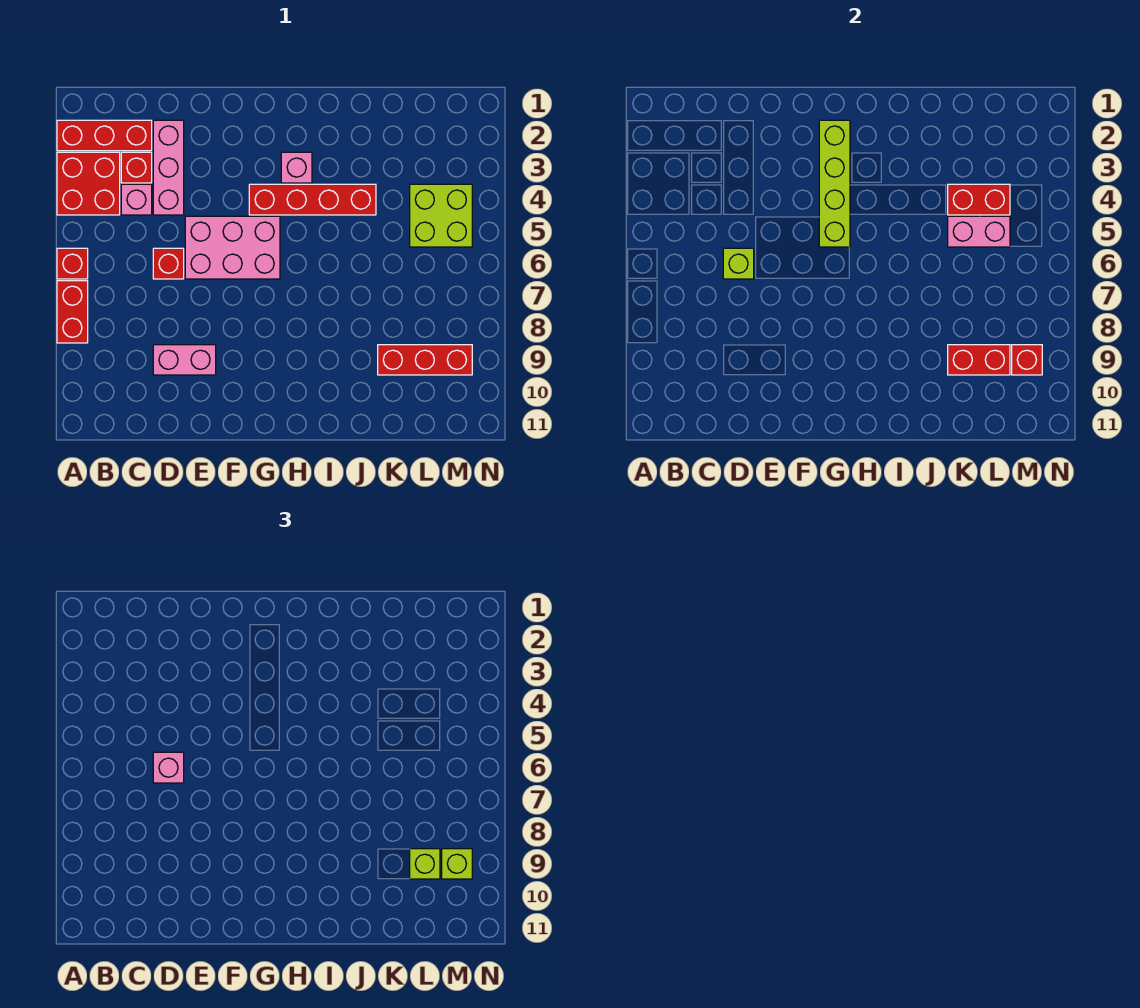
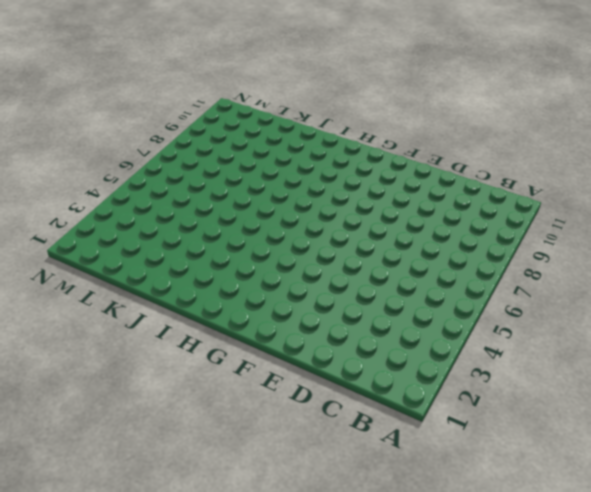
none -> red brick A2:C2 level 1
none -> red brick A3:B4 level 1
none -> red brick A6 level 1

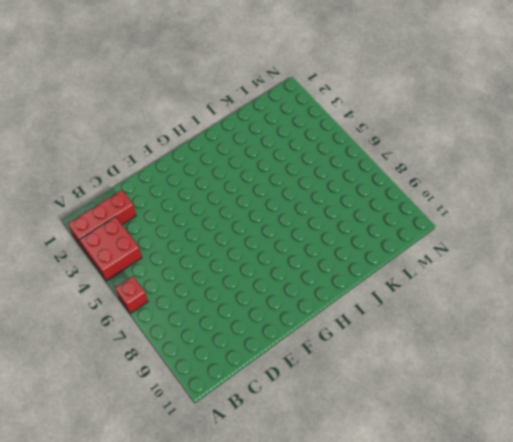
none -> red brick A7:A8 level 1
none -> red brick C3 level 1
none -> pink brick C4 level 1

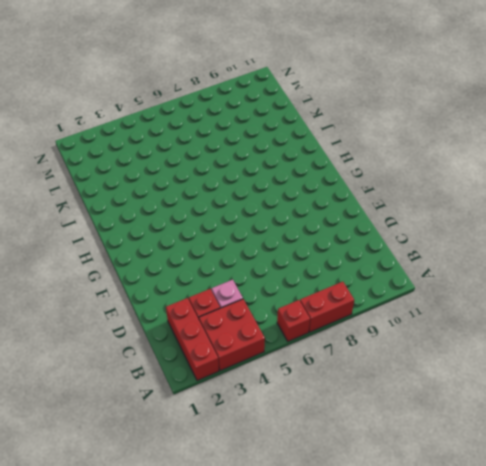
none -> pink brick D2:D4 level 1
none -> red brick D6 level 1
none -> pink brick D9:E9 level 1

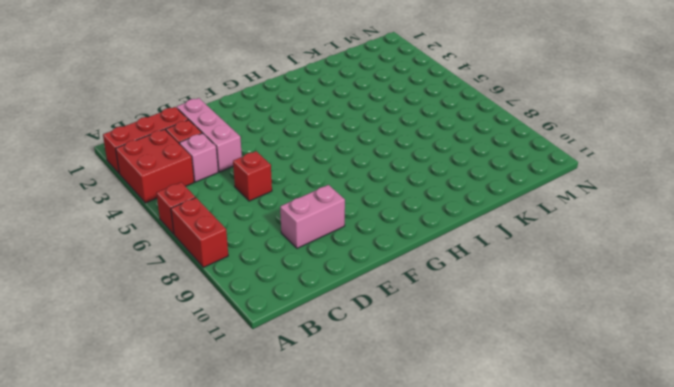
none -> pink brick E5:G6 level 1
none -> red brick G4:J4 level 1
none -> pink brick H3 level 1

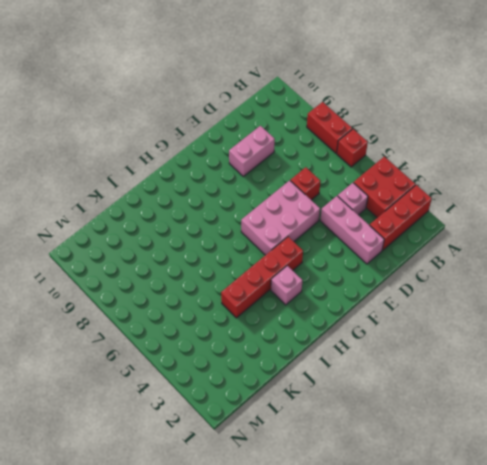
none -> red brick C3 level 1
none -> red brick K9:M9 level 1
none -> lime brick L4:M5 level 1

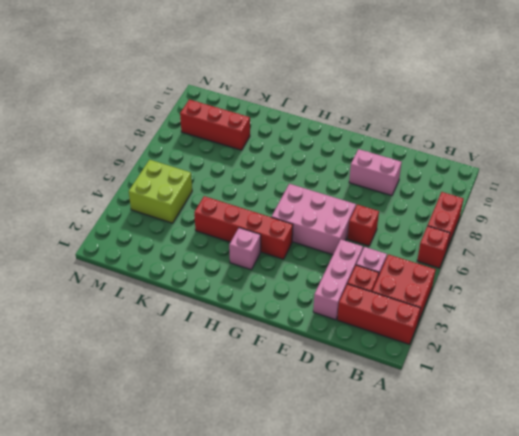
none -> lime brick D6 level 2
none -> lime brick G2:G5 level 2
none -> red brick K4:L4 level 2

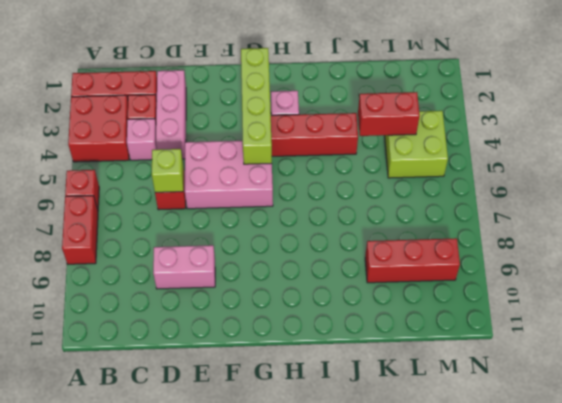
none -> pink brick K5:L5 level 2
none -> red brick K9:L9 level 2
none -> red brick M9 level 2

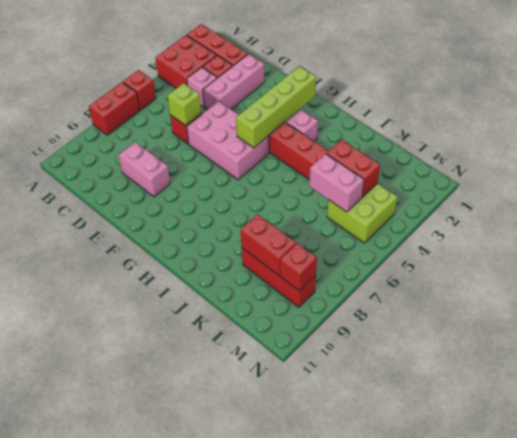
none -> pink brick D6 level 3
none -> lime brick L9 level 3
none -> lime brick M9 level 3

